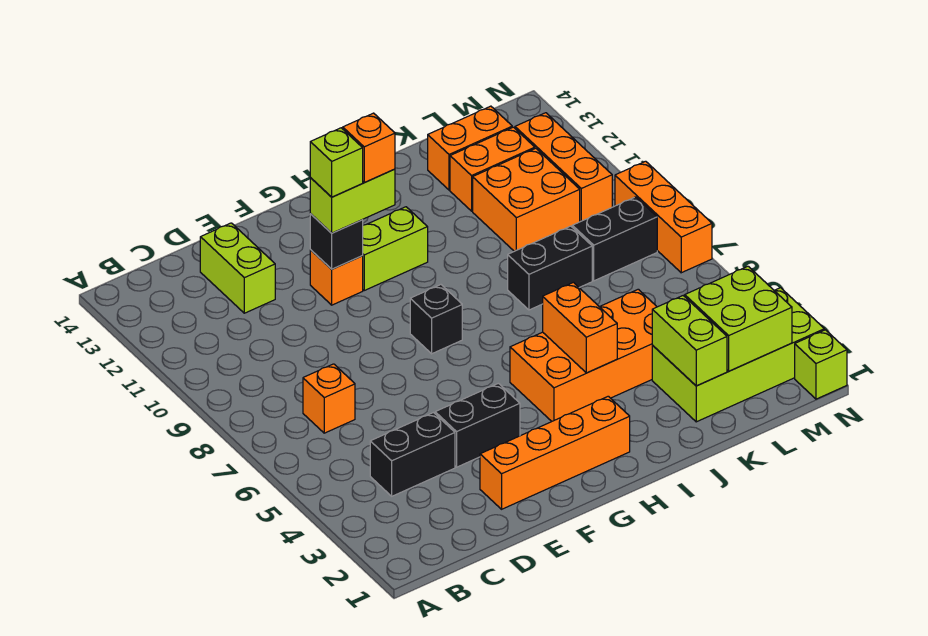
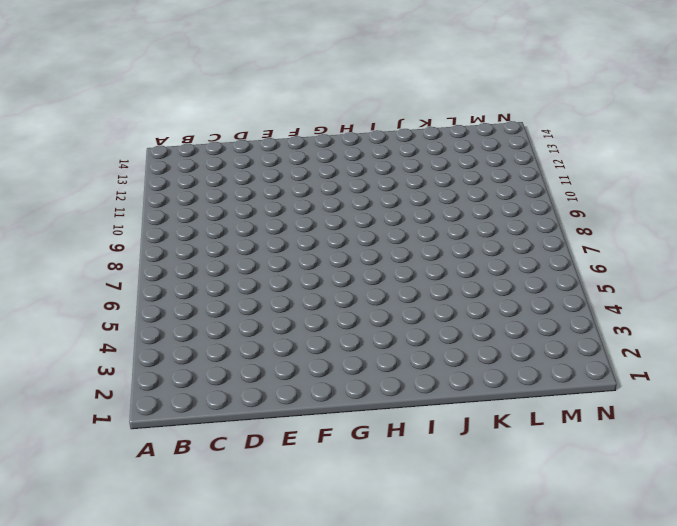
none -> black brick C4:D4 level 1
none -> orange brick C7 level 1
none -> lime brick D12:D13 level 1

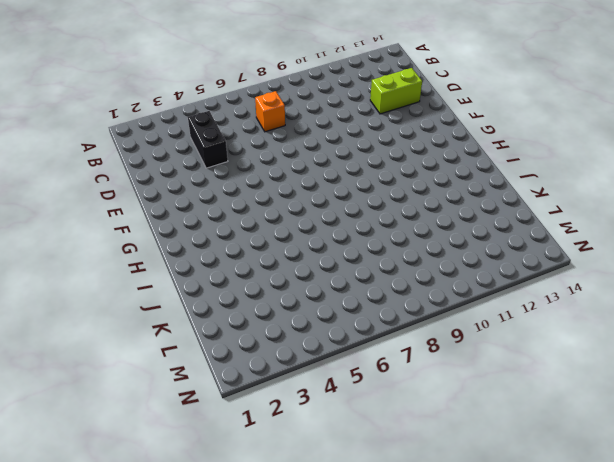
none -> orange brick E2:H2 level 1
none -> black brick E4:F4 level 1
none -> orange brick F11 level 1

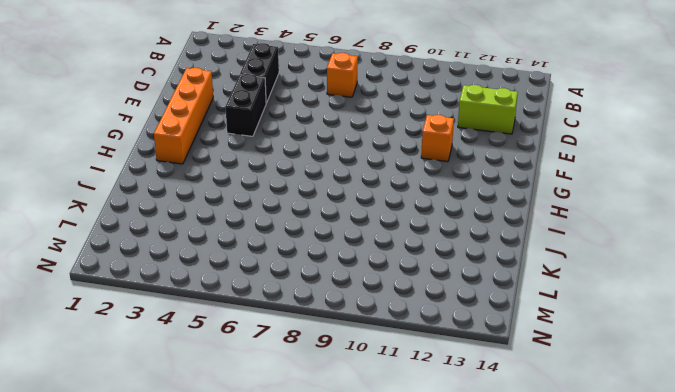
none -> black brick G8 level 1
none -> lime brick G11:H11 level 1
none -> orange brick H4:K5 level 1

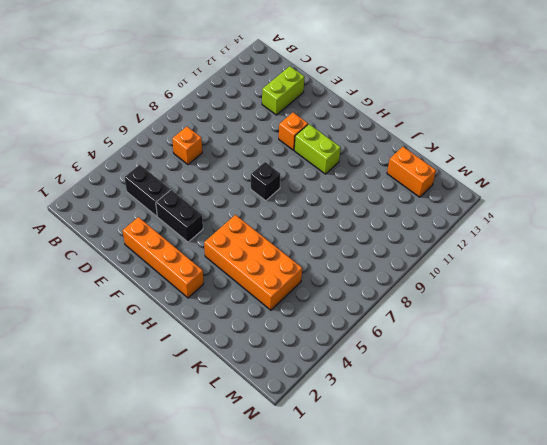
none -> black brick J8:K8 level 1
none -> lime brick K2:N3 level 1
none -> orange brick K10:L11 level 1

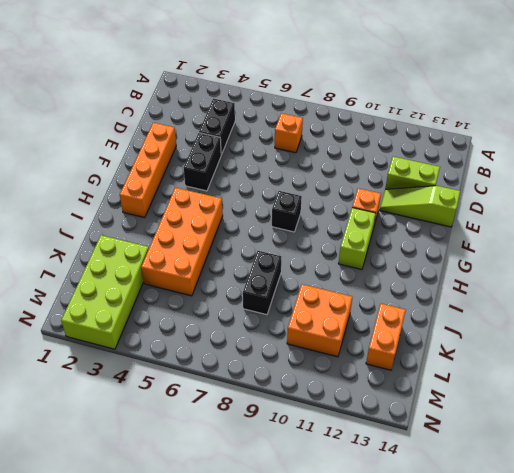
lime slope E12:E14 level 1 top 14 -> none
none -> orange brick K12:L12 level 1
none -> black brick L8:M8 level 1
none -> orange brick M10:M12 level 1

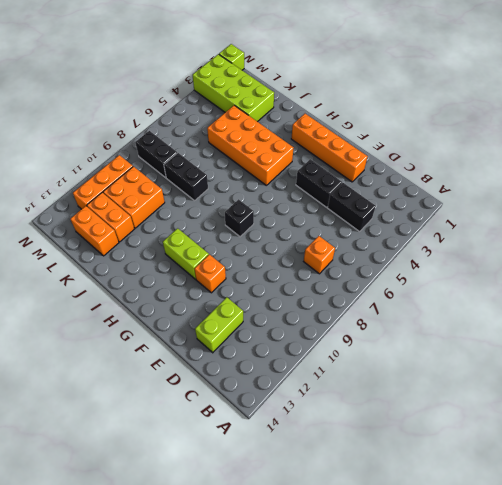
none -> orange brick N7:N9 level 1
none -> black brick F11 level 2
none -> orange brick I4:I5 level 2

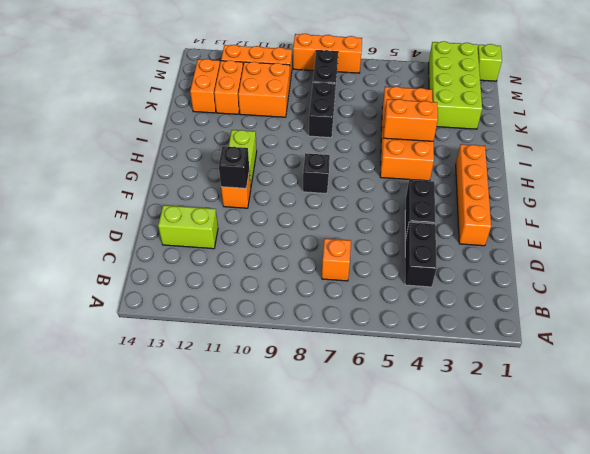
none -> lime brick K2:K3 level 2
none -> lime brick L2:M3 level 2
none -> lime brick F11:G11 level 3

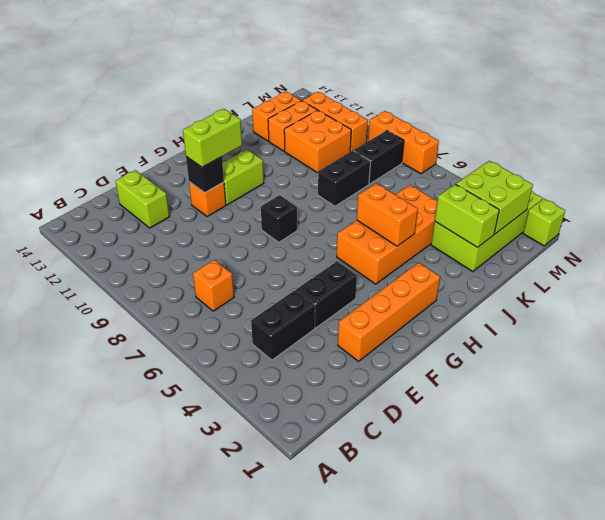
none -> lime brick F11 level 4
none -> orange brick G11 level 4

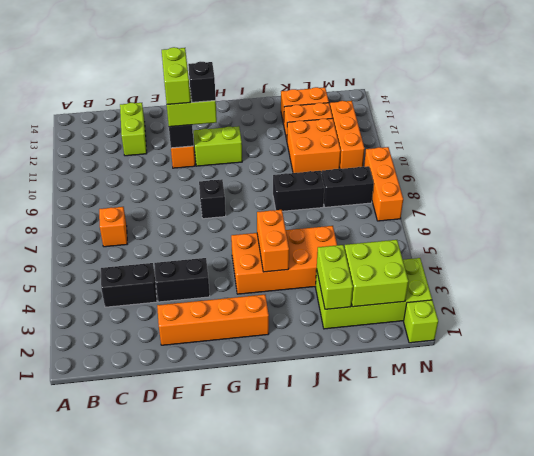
lime brick F11:F12 level 4 -> lime brick F11 level 4
black brick G11 level 4 -> orange brick G11 level 4

